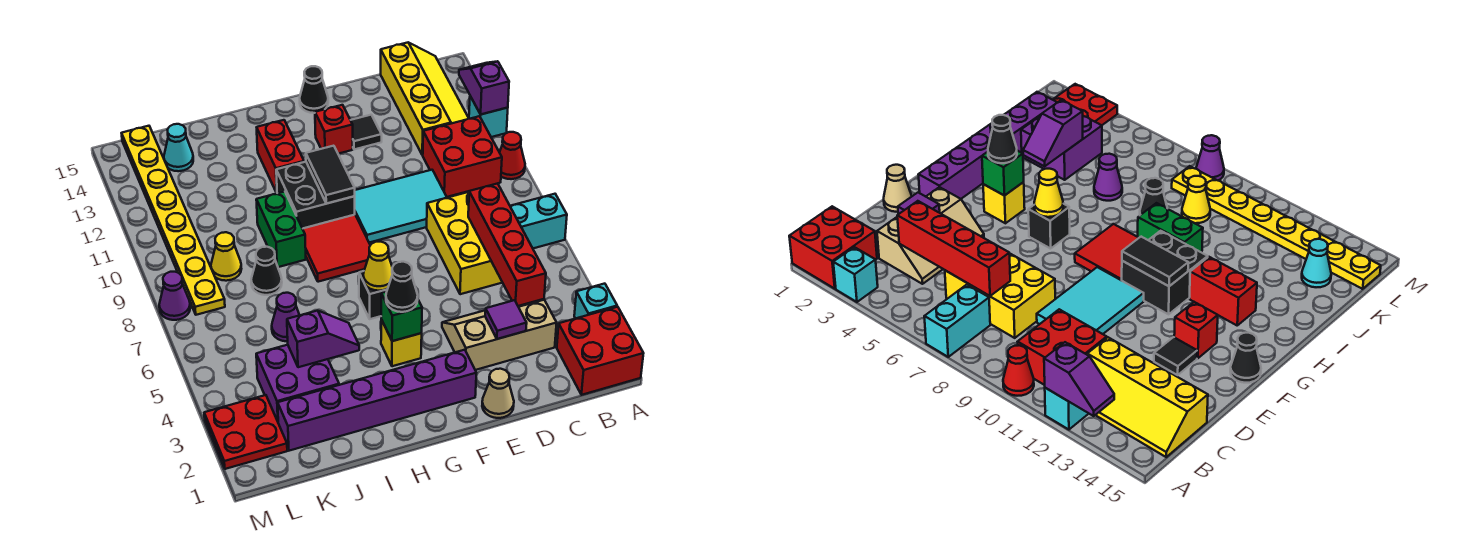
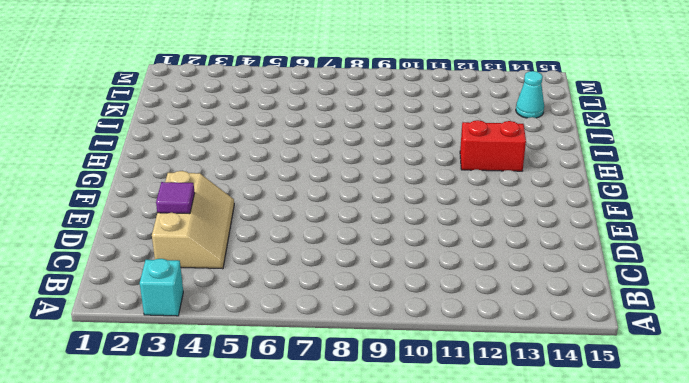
none -> red brick A1:B2 level 1
none -> cyan brick A7:B7 level 1
none -> red cone A10 level 1
none -> cyan brick A12 level 1

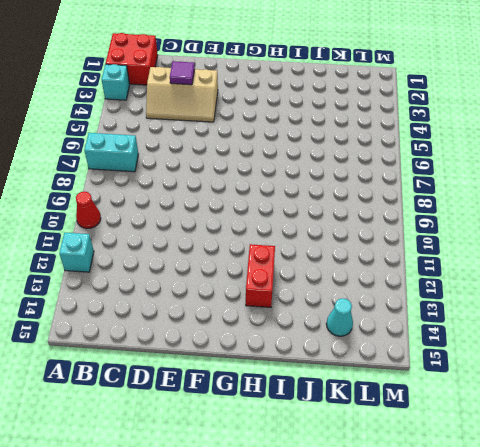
none -> red brick B10:C11 level 1
none -> yellow slope B12:C15 level 1 top C
none -> yellow brick C6:D8 level 1
none -> cyan tile D9:F10 level 1

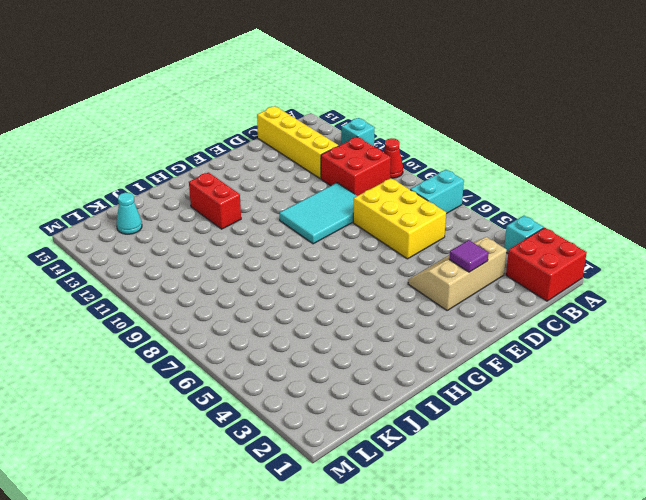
none -> tan cone E1 level 1
none -> black tile E13 level 1
none -> purple brick F2:K2 level 1
none -> red brick F13 level 1

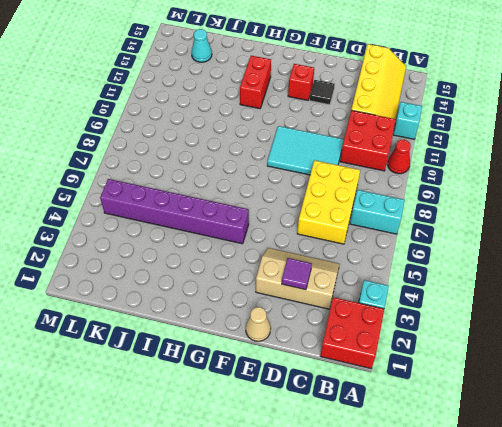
purple brick G5:L5 level 1 -> purple brick F2:K2 level 1
none -> black cone F15 level 1
none -> yellow brick G4 level 1
none -> black brick G6 level 1
none -> red tile G8:H9 level 1

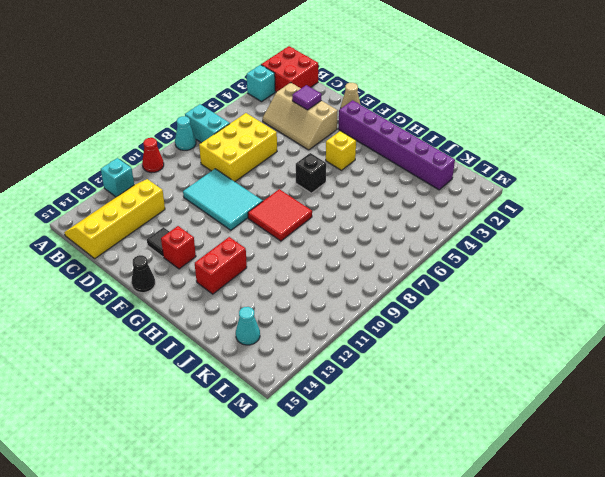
cyan cone A8 level 1 -> none
none -> red brick B10:C11 level 1
none -> black brick G10:H11 level 1
none -> green brick I9:I10 level 1
none -> purple brick J3:K4 level 1

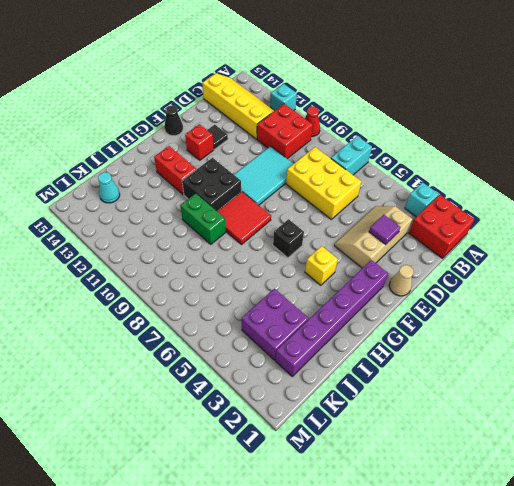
none -> purple cone J6 level 1
none -> black cone J8 level 1
none -> yellow cone K9 level 1
none -> red plate L2:M3 level 1

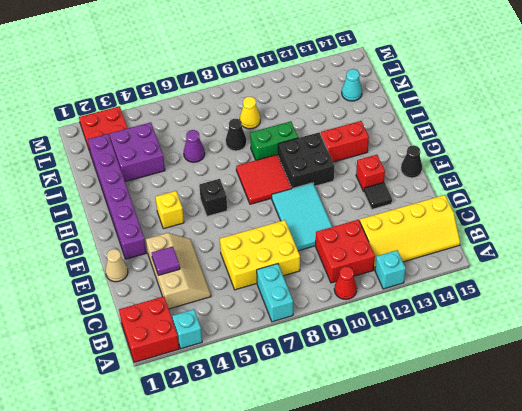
none -> yellow plate L8:L15 level 1
none -> purple cone M8 level 1
none -> purple slope A12:A13 level 2 top 12
none -> red brick C4:C7 level 2

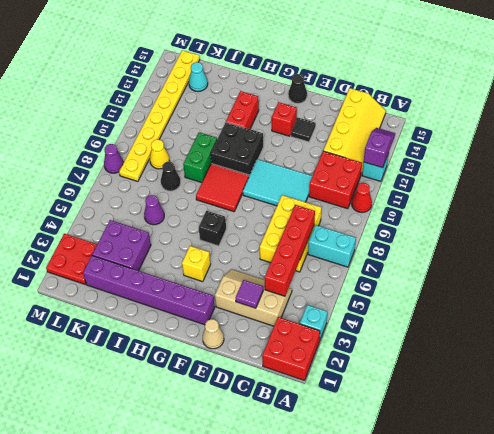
none -> green brick G4 level 2
none -> yellow cone G6 level 2
none -> black tile G10:G11 level 2
none -> purple slope I4:J4 level 2 top J

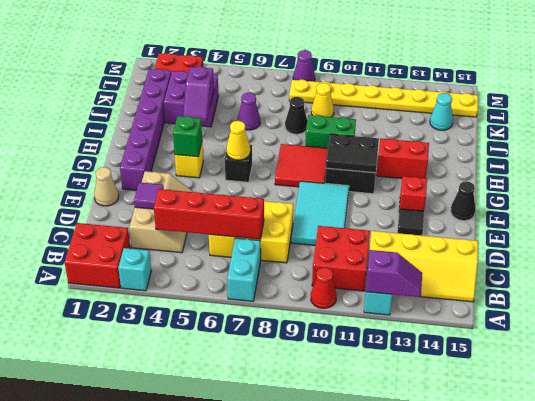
none -> black cone G4 level 3

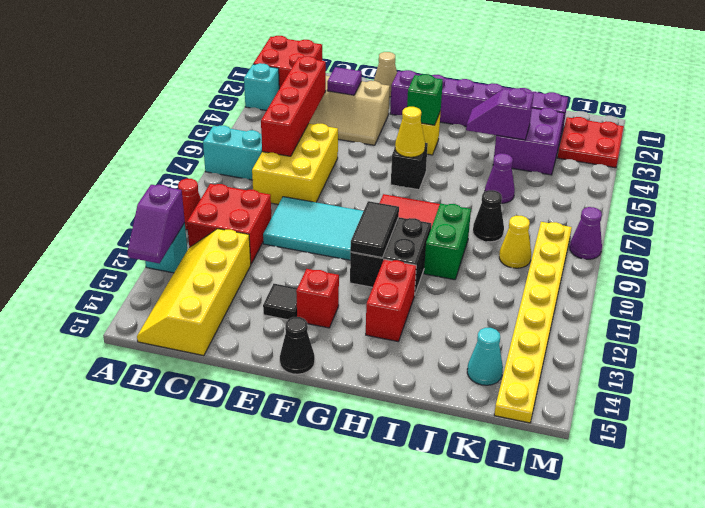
none -> black cone G4 level 3

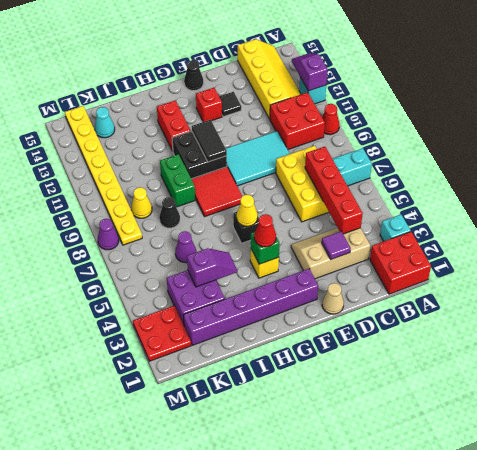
red cone G4 level 3 -> black cone G4 level 3

